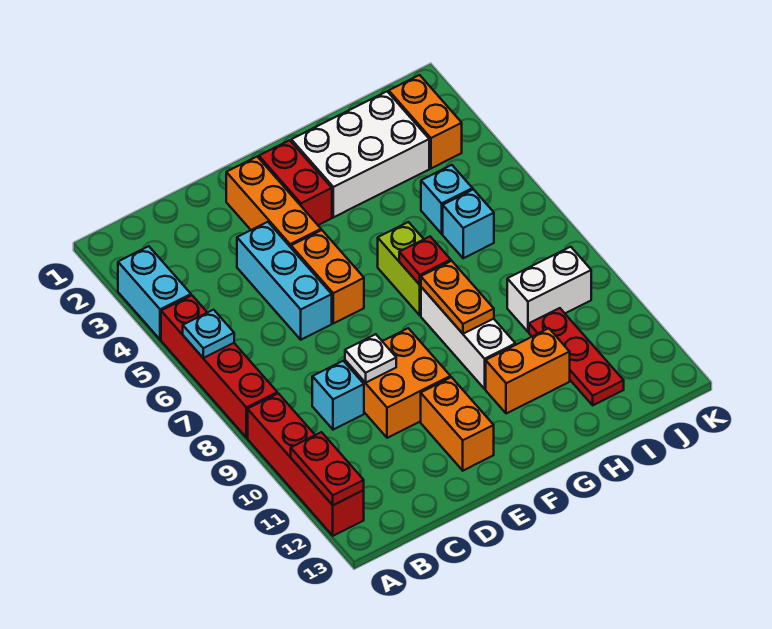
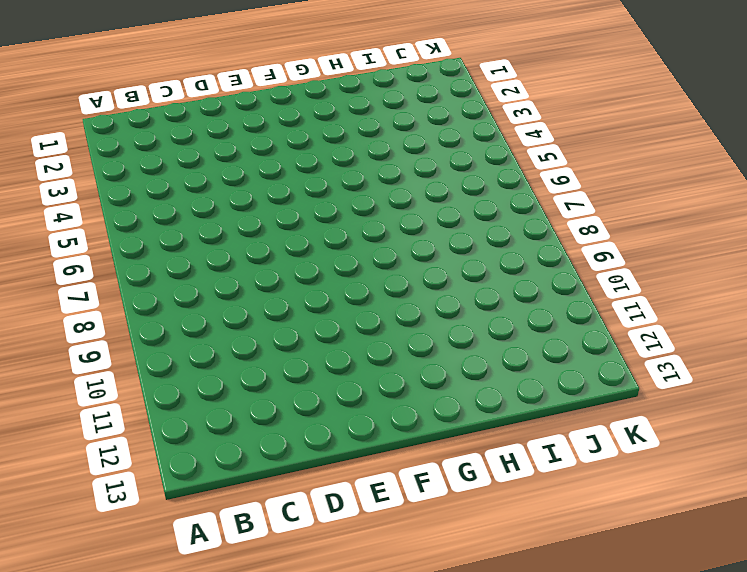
none -> cyan brick A3:A4 level 1
none -> red brick A5:A8 level 1
none -> red brick A9:A12 level 1

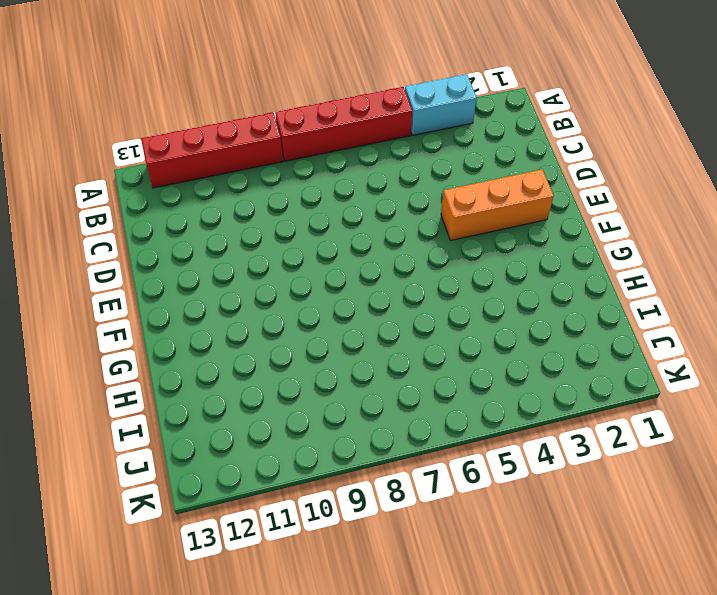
none -> cyan brick C9 level 1
none -> cyan brick D4:D6 level 1
none -> orange brick D9:E10 level 1

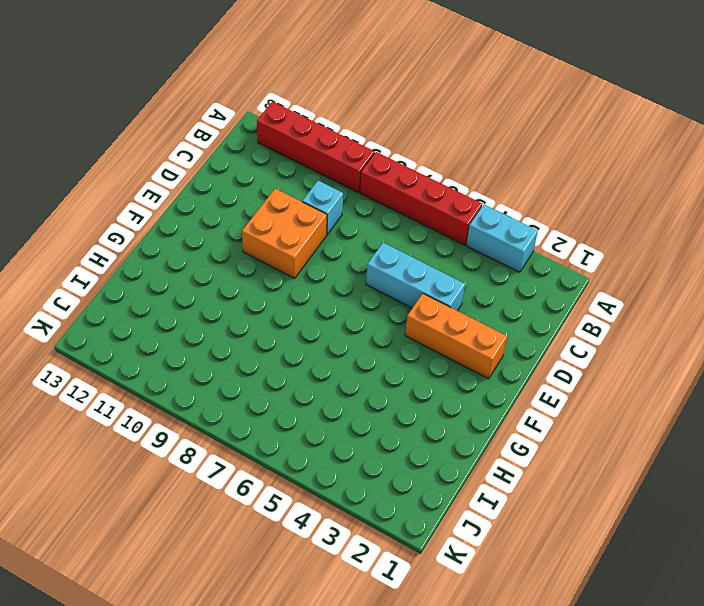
none -> orange brick E5:E6 level 1
none -> orange brick E11:E12 level 1
none -> red brick F2:F3 level 1

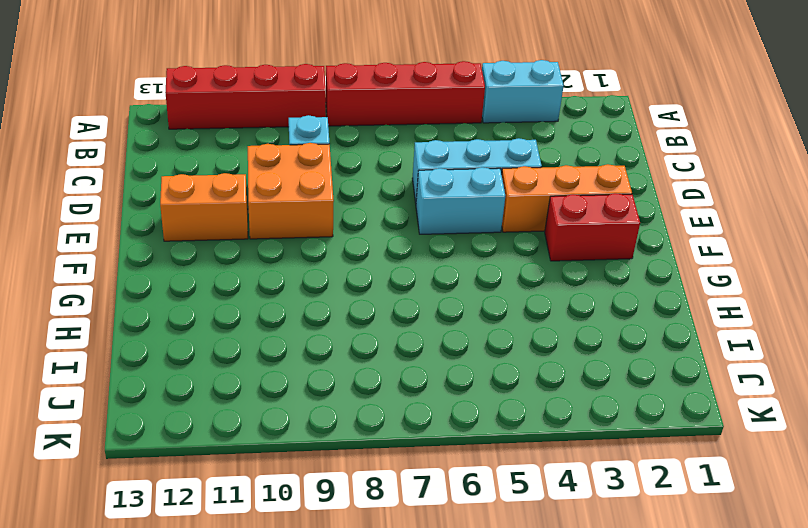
cyan brick E5:E6 level 1 -> orange brick E5:E6 level 1
none -> white brick G2:I3 level 1
none -> lime brick G6:G7 level 1
none -> white brick G8:G10 level 1

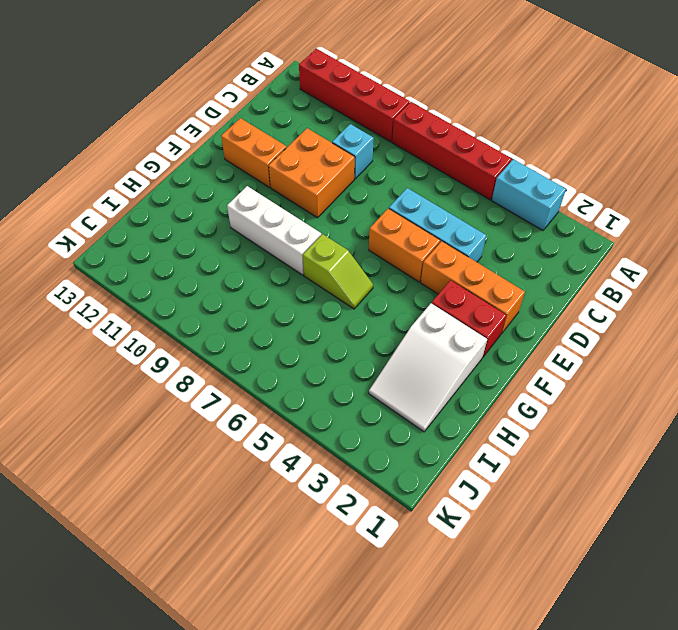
white slope G2:I3 level 1 top G -> white brick G2:I3 level 1
lime slope G6:G7 level 1 top 7 -> lime brick G6:G7 level 1
none -> orange brick G11:H11 level 1
none -> cyan brick I5 level 1
none -> cyan brick I6 level 1

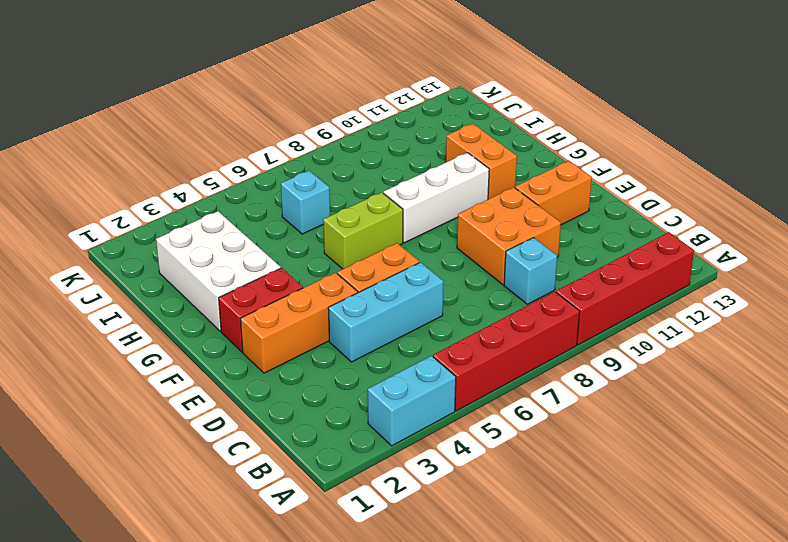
none -> cyan brick I5 level 1
none -> white brick I9:J9 level 1
none -> red plate I10:I12 level 1

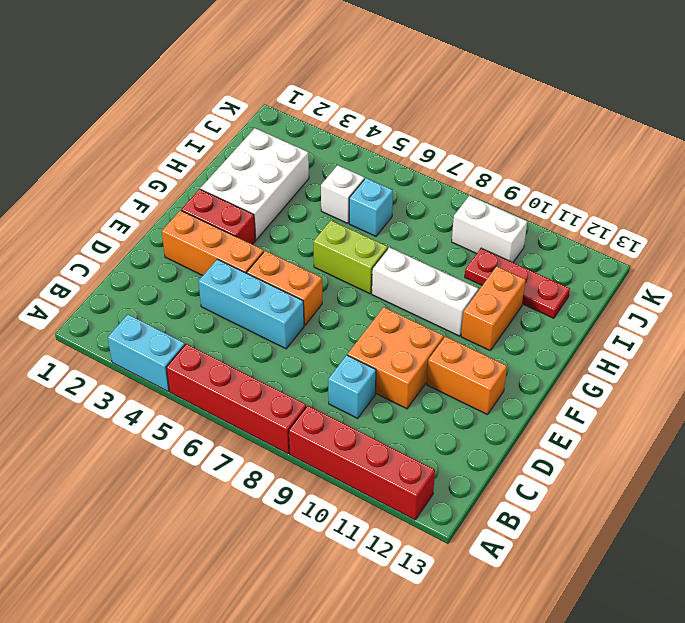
white brick I5 level 1 -> cyan brick I5 level 1
white brick J9:J10 level 1 -> white brick I9:J9 level 1
none -> orange brick J2:J3 level 1
none -> cyan plate A6 level 2
none -> red plate A11:A12 level 2

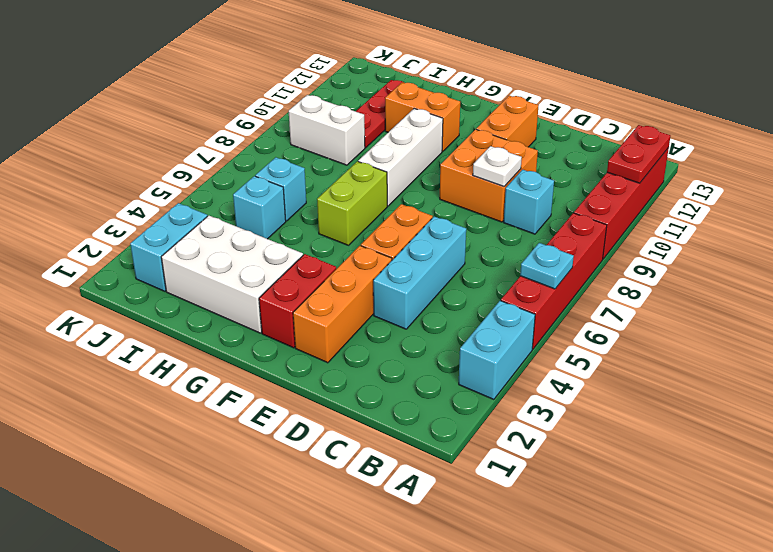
cyan brick J2:J3 level 1 -> orange brick J2:J3 level 1
none -> red plate G7 level 2
none -> orange plate G8:G9 level 2

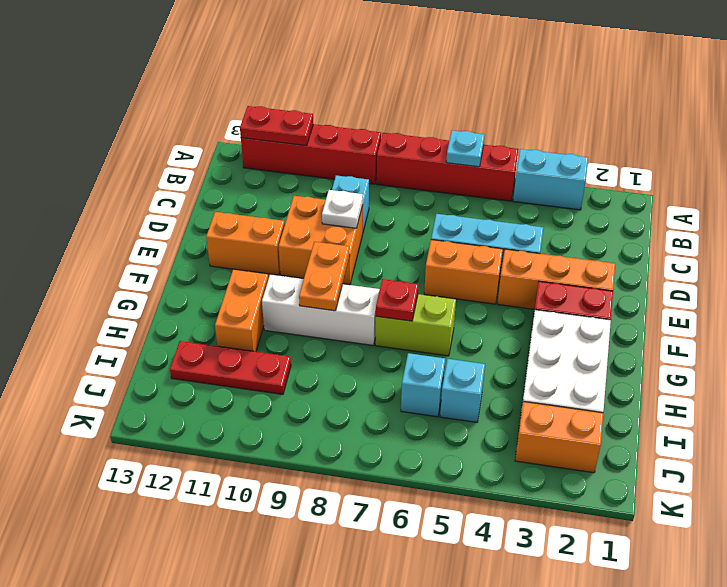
orange plate F9:G9 level 2 -> orange plate G8:G9 level 2
none -> white brick I9:J9 level 1

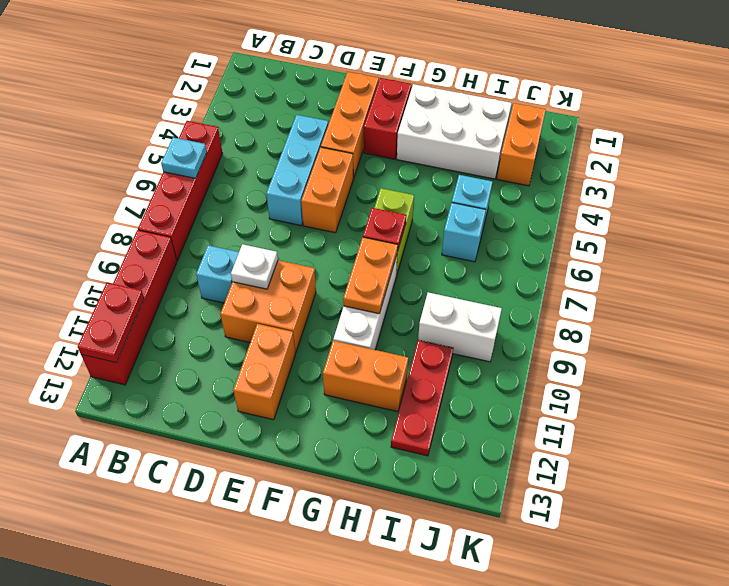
none -> cyan brick A3:A4 level 1

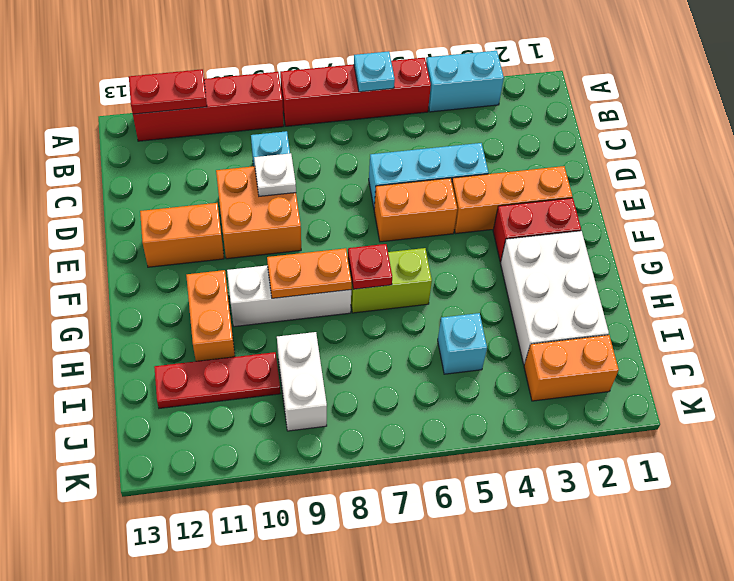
none -> cyan brick I6 level 1

